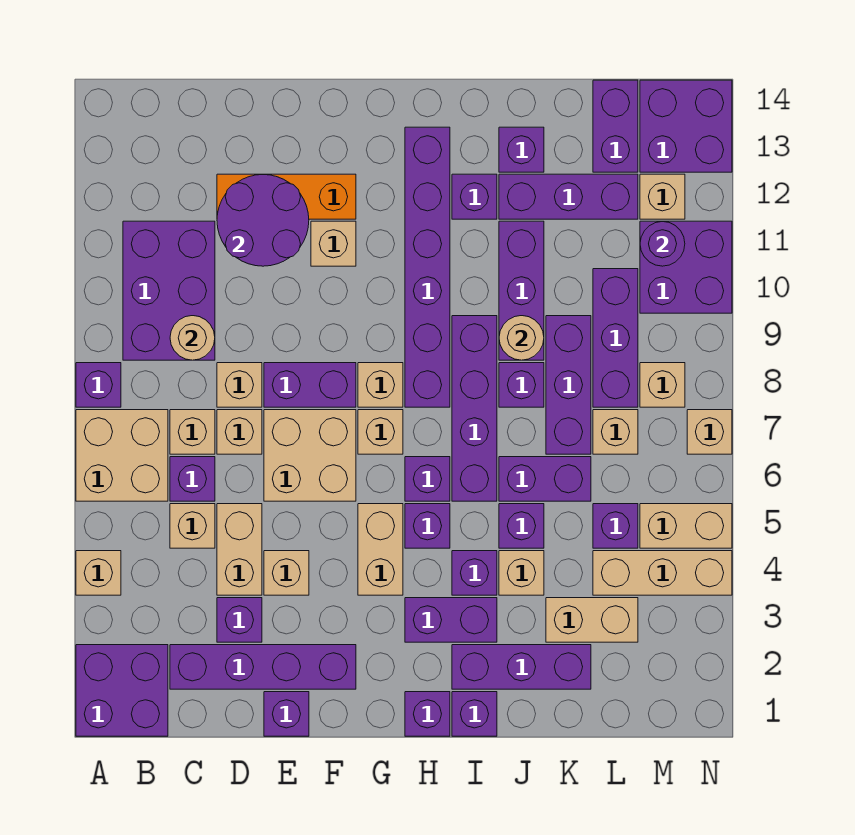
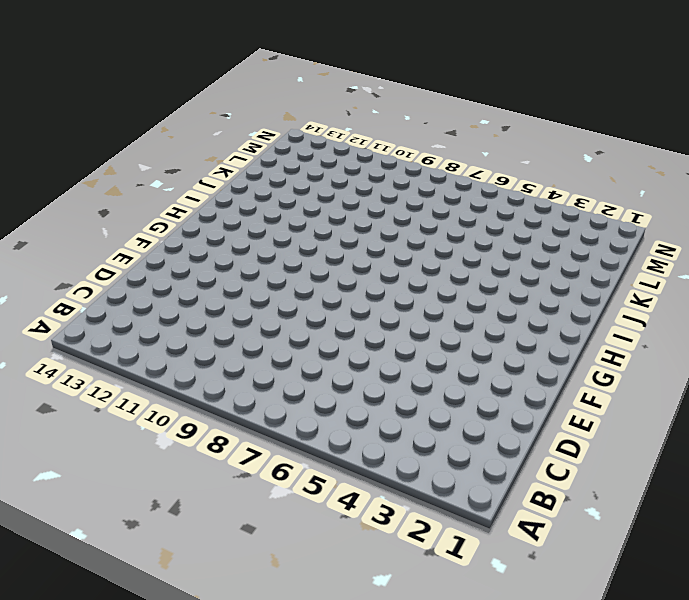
none -> purple brick A1:B2 level 1
none -> tan brick A4 level 1
none -> tan brick A6:B7 level 1
none -> purple brick A8 level 1

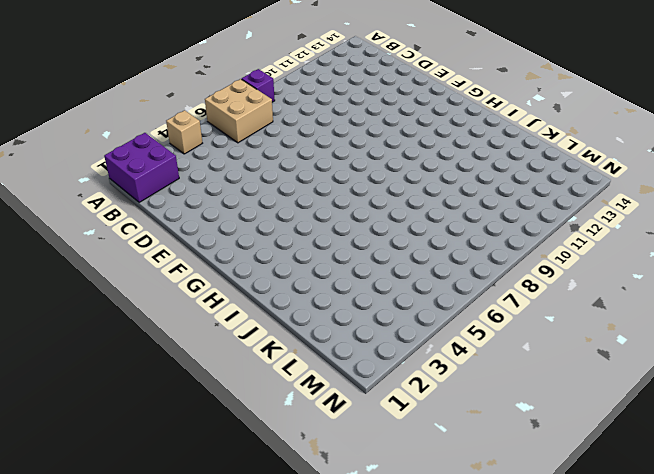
none -> purple brick B9:C11 level 1
none -> purple brick C2:F2 level 1
none -> tan brick C5 level 1
none -> purple brick C6 level 1

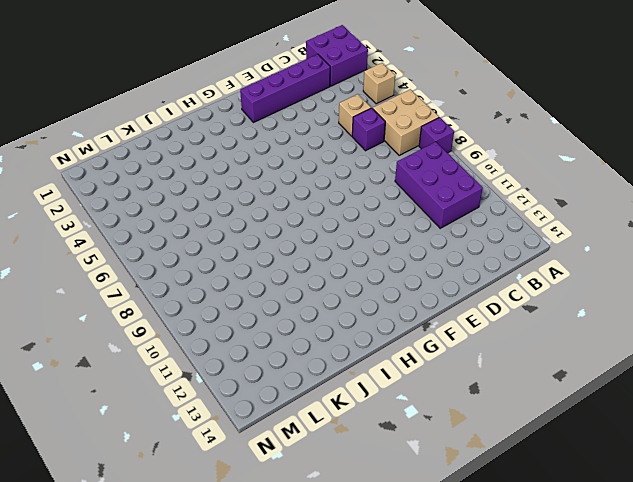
none -> tan brick C7 level 1
none -> purple brick D3 level 1
none -> tan brick D4:D5 level 1
none -> tan brick D7 level 1

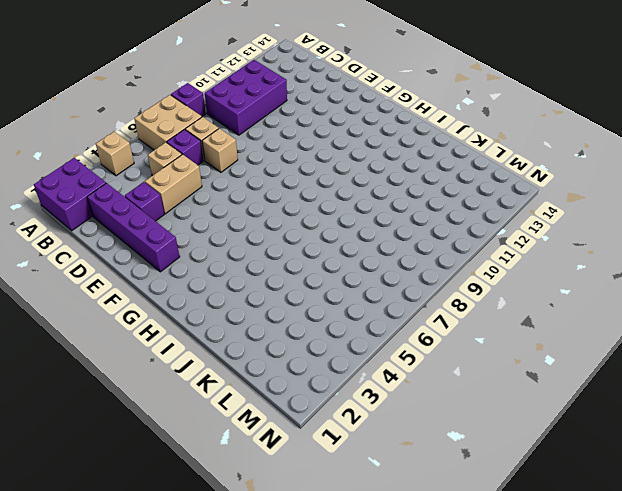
none -> tan brick D8 level 1
none -> orange brick D12:F12 level 1
none -> purple brick E1 level 1
none -> tan brick E4 level 1

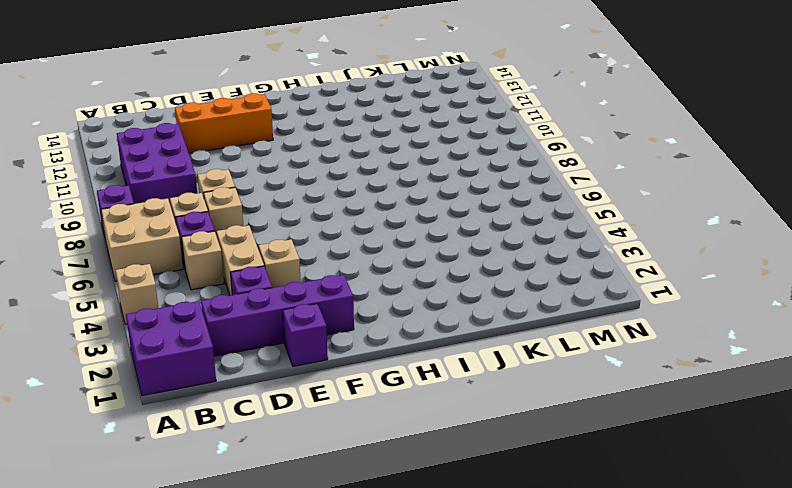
none -> tan brick E6:F7 level 1
none -> purple brick E8:F8 level 1
none -> tan brick F11 level 1
none -> tan brick G4:G5 level 1

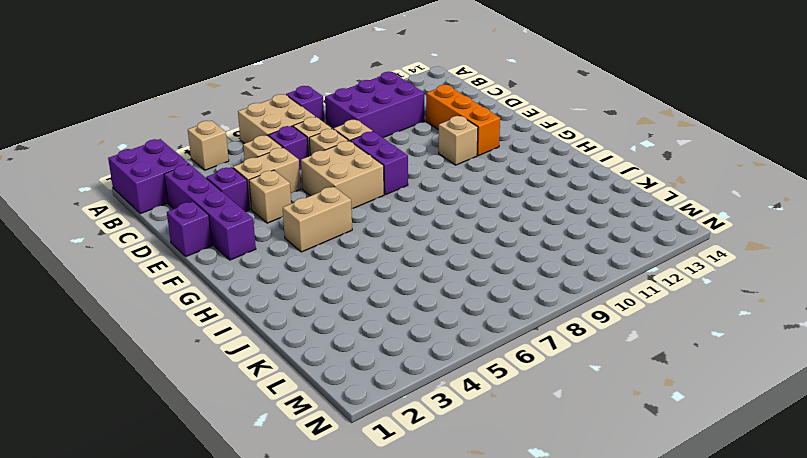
none -> tan brick G7 level 1
none -> tan brick G8 level 1
none -> purple brick H1 level 1
none -> purple brick H3:I3 level 1

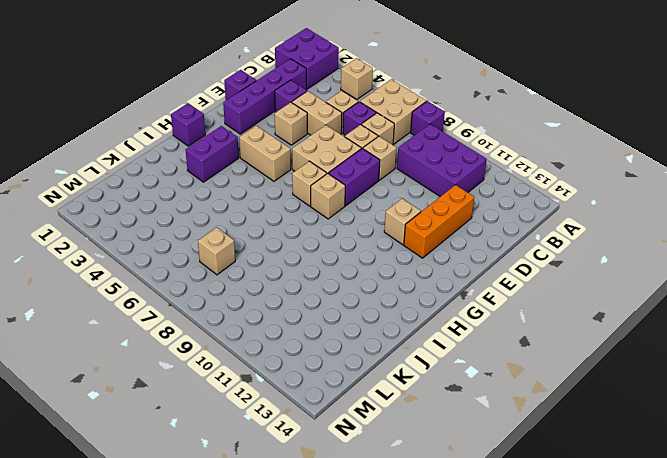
none -> purple brick H5 level 1
none -> purple brick H6 level 1
none -> purple brick H8:H13 level 1
none -> purple brick I1 level 1

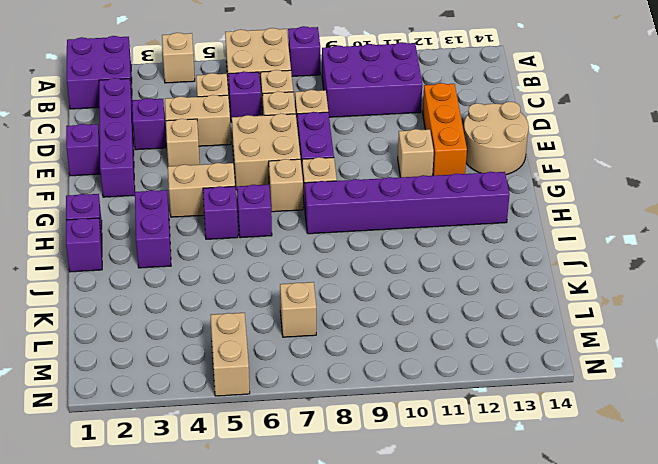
tan round brick E13:F14 level 1 -> none
none -> purple brick I2:K2 level 1
none -> purple brick I4 level 1
none -> purple brick I6:I9 level 1
none -> purple brick I12 level 1

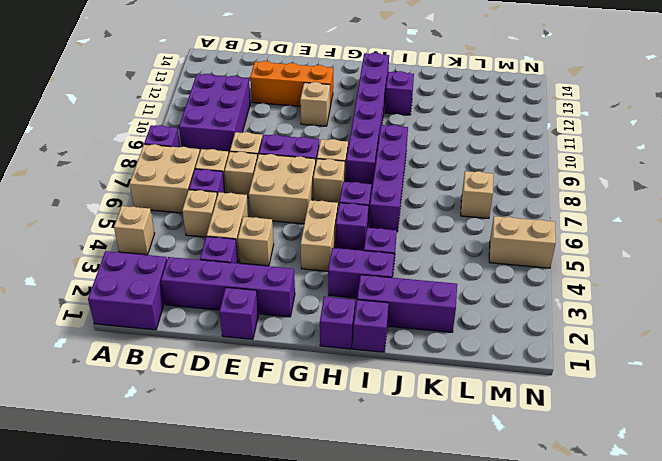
none -> tan brick J4 level 1
none -> purple brick J5 level 1
none -> purple brick J6:K6 level 1
none -> purple brick J8 level 1

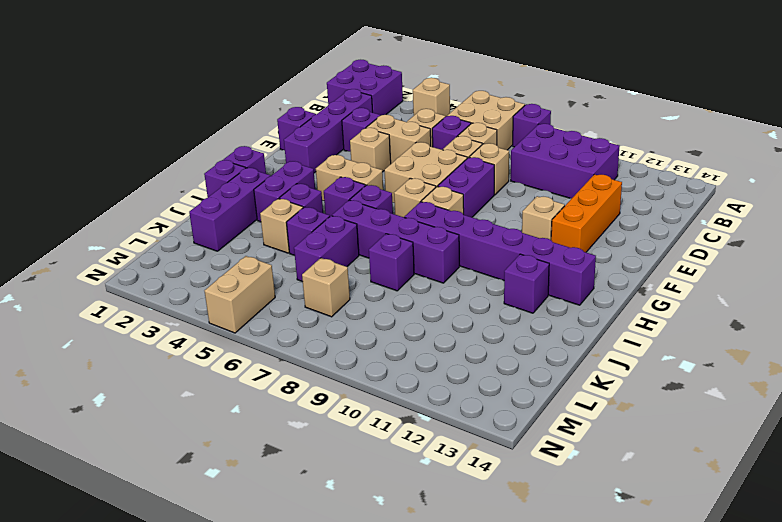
none -> purple brick J9:J11 level 1
none -> purple brick J12:L12 level 1
none -> purple brick J13 level 1
none -> tan brick K3:L3 level 1

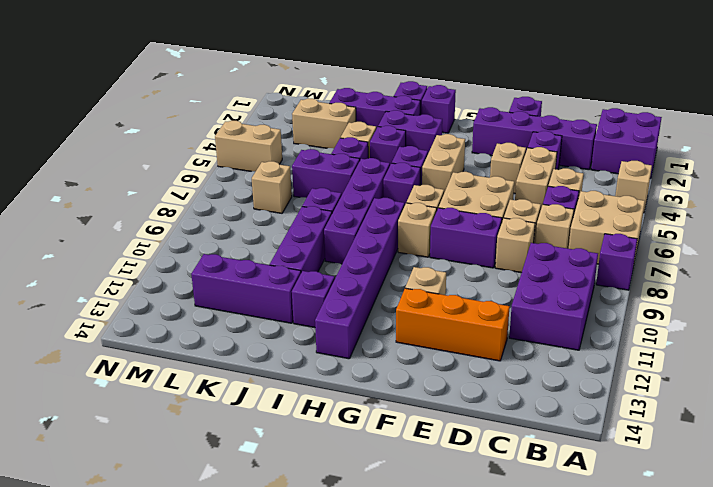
none -> purple brick J13 level 1
none -> purple brick K7:K9 level 1
none -> tan brick L4:N4 level 1
none -> purple brick L5 level 1

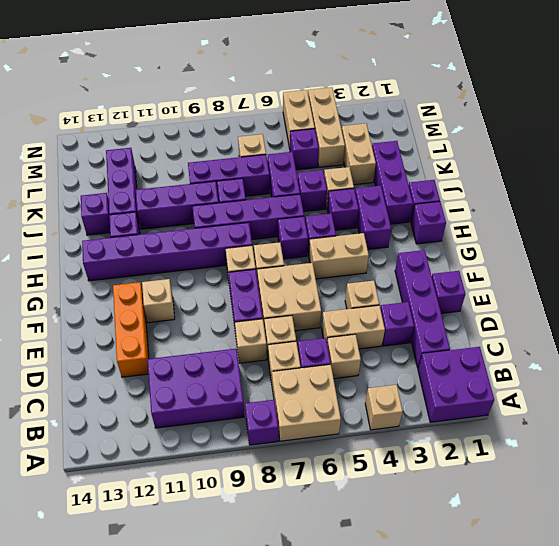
none -> purple brick L8:L10 level 1
none -> purple brick L13:L14 level 1
none -> tan brick M8 level 1
none -> purple brick M10:N11 level 1

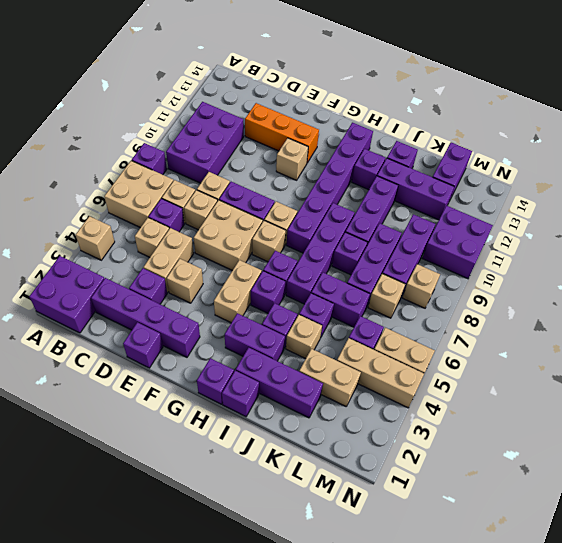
none -> tan brick M12 level 1
none -> purple brick M13:N14 level 1
none -> tan brick N7 level 1
none -> tan round brick C9 level 2

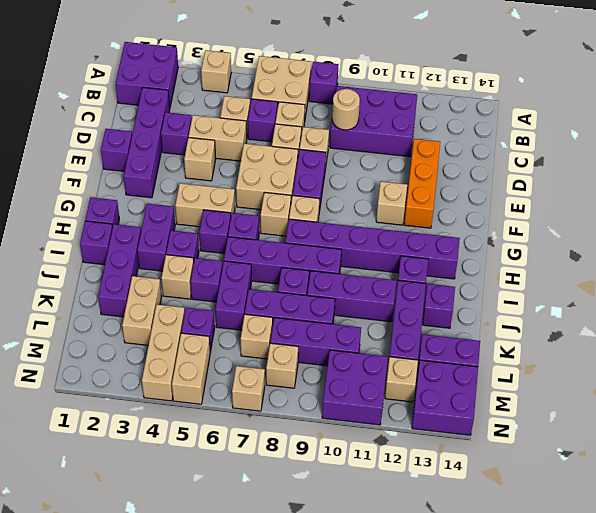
none -> purple round brick D11:E12 level 2
none -> tan round brick J9 level 2
none -> purple round brick M11 level 2

